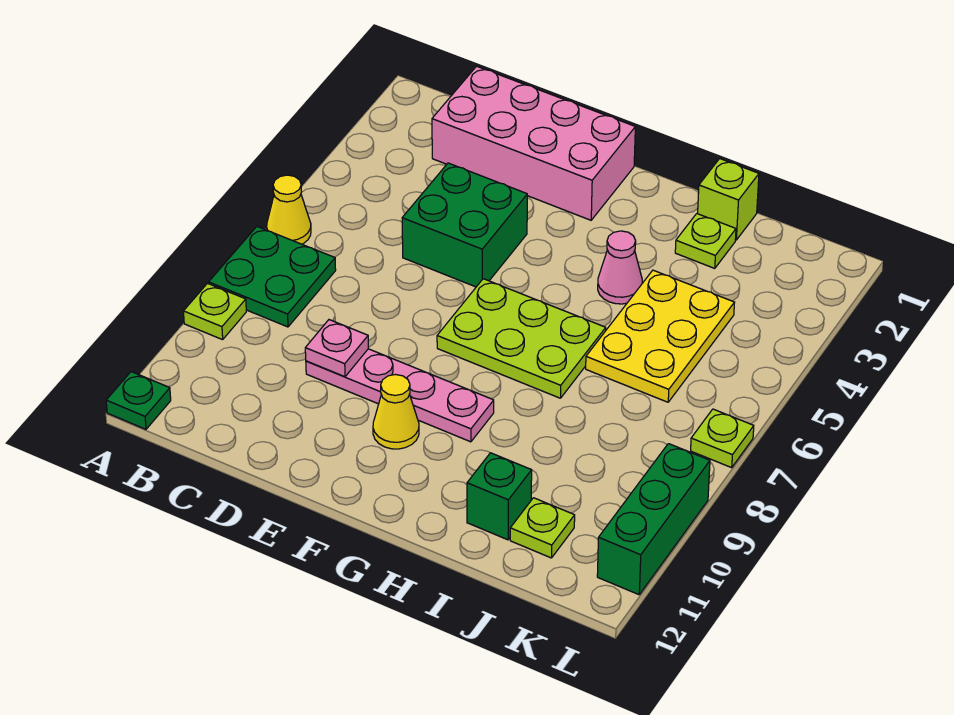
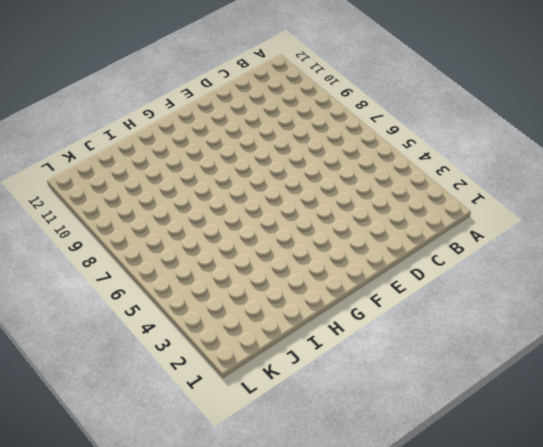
none -> yellow cone A6 level 1
none -> green plate A7:B8 level 1
none -> lime plate A9 level 1

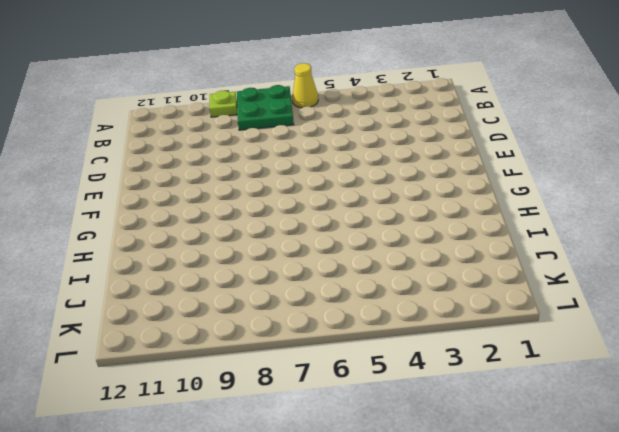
none -> green plate A12 level 1
none -> pink brick C1:F2 level 1
none -> green brick D4:E5 level 1

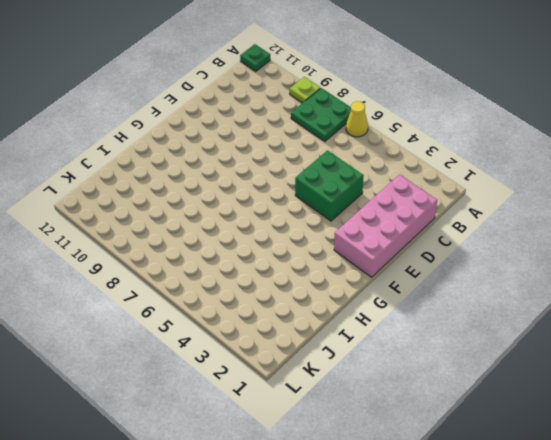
none -> pink plate D9:G9 level 1
none -> lime plate F6:H7 level 1
none -> yellow cone F10 level 1

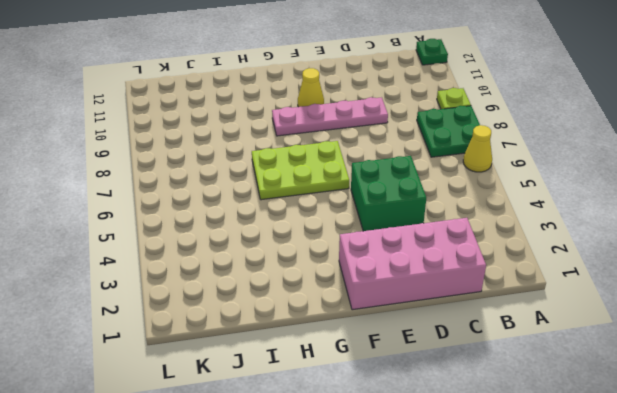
none -> pink cone H4 level 1
none -> lime brick I1 level 1
none -> lime plate I2 level 1

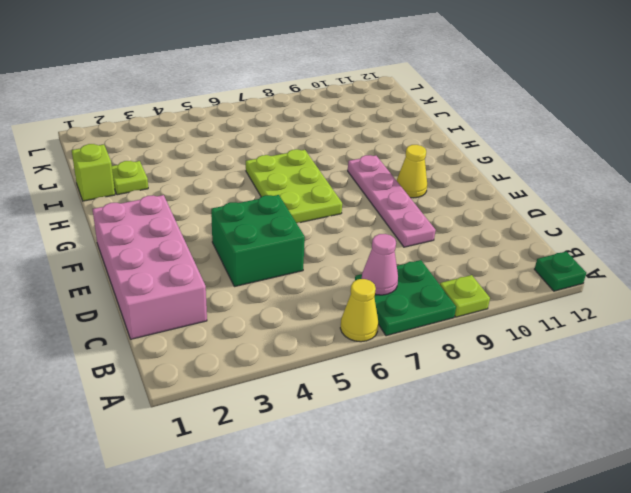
pink cone B7 level 2 -> pink cone H4 level 1
none -> yellow plate I4:J6 level 1
none -> green brick I11 level 1
none -> lime plate J11 level 1

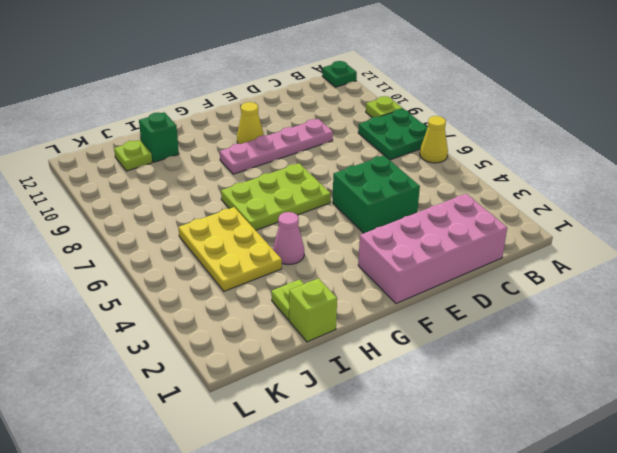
none -> lime plate L7 level 1
none -> green brick L9:L11 level 1
none -> pink plate D9 level 2

